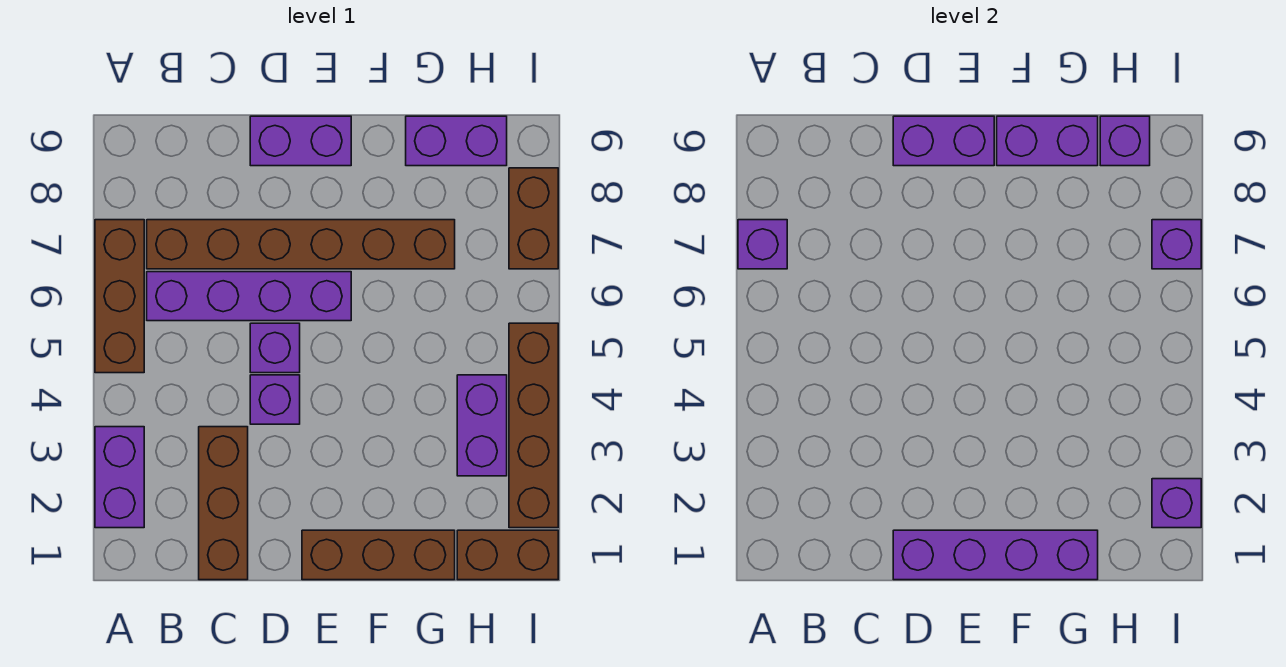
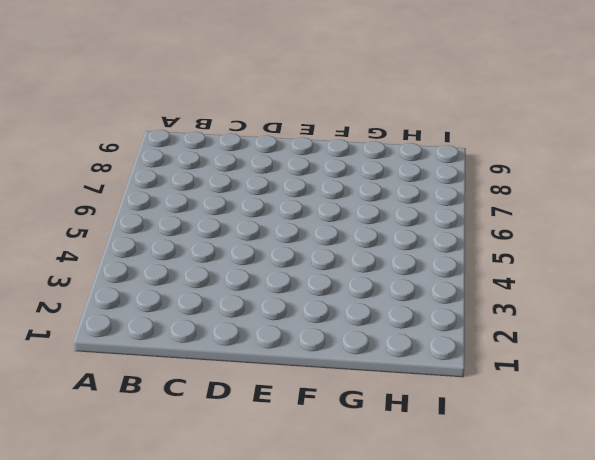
none -> purple brick A2:A3 level 1
none -> brown brick A5:A7 level 1
none -> purple brick B6:E6 level 1

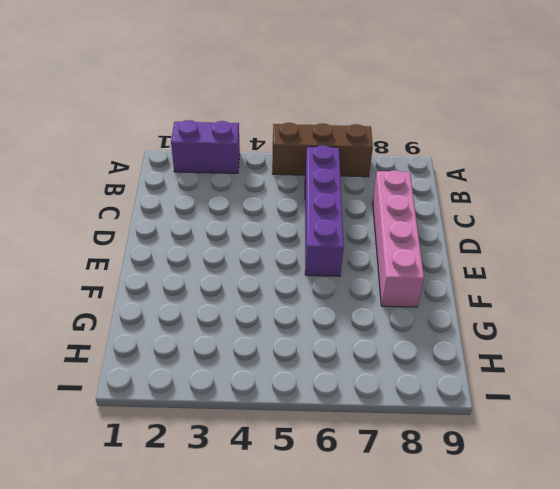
pink brick C8:F8 level 1 -> none
none -> brown brick B7:G7 level 1
none -> brown brick C1:C3 level 1
none -> purple brick D4 level 1

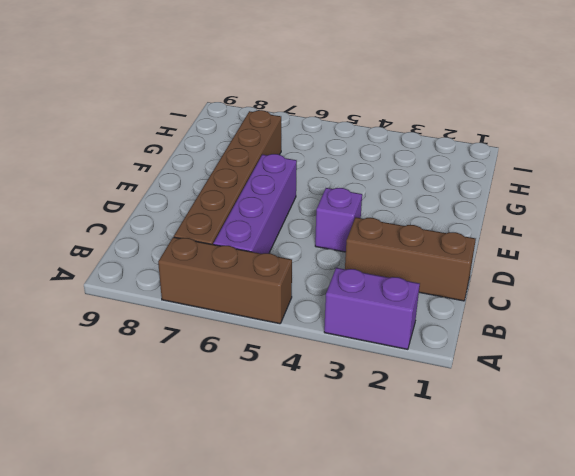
none -> purple brick D5 level 1
none -> purple brick D9:E9 level 1
none -> brown brick E1:G1 level 1

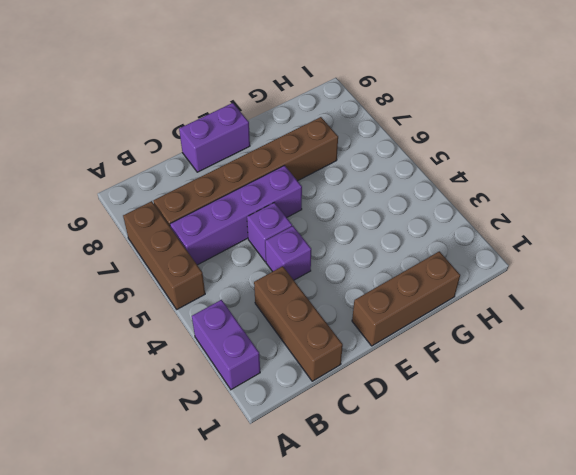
none -> purple brick G9:H9 level 1
none -> brown brick H1:I1 level 1
none -> purple brick H3:H4 level 1

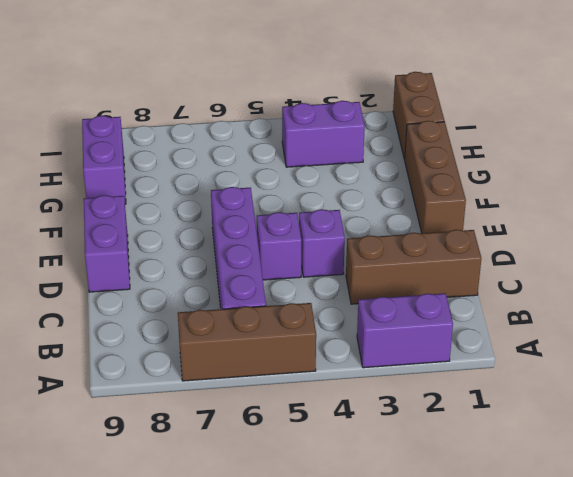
none -> brown brick B7:G7 level 1
none -> brown brick I2:I5 level 1
none -> brown brick I7:I8 level 1

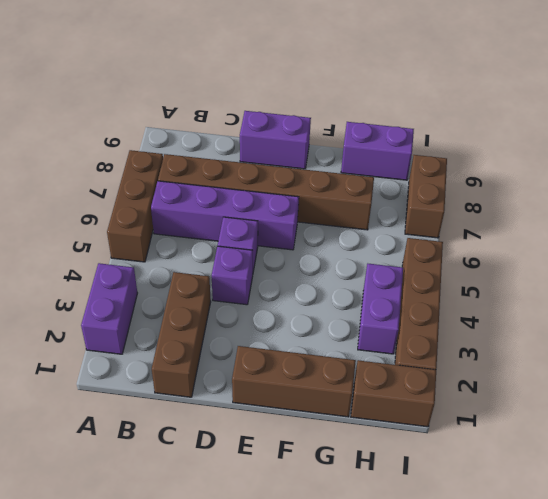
none -> purple brick A7 level 2
none -> purple brick D1:G1 level 2
none -> purple brick D9:E9 level 2

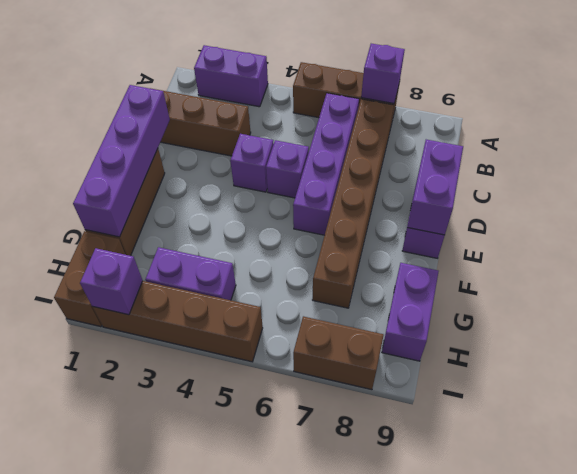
none -> purple brick F9:G9 level 2
none -> purple brick H9 level 2
none -> purple brick I7 level 2

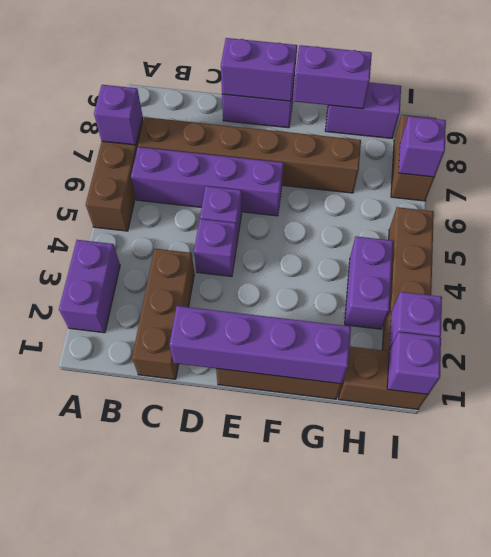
purple brick I1 level 2 -> purple brick H9 level 2

